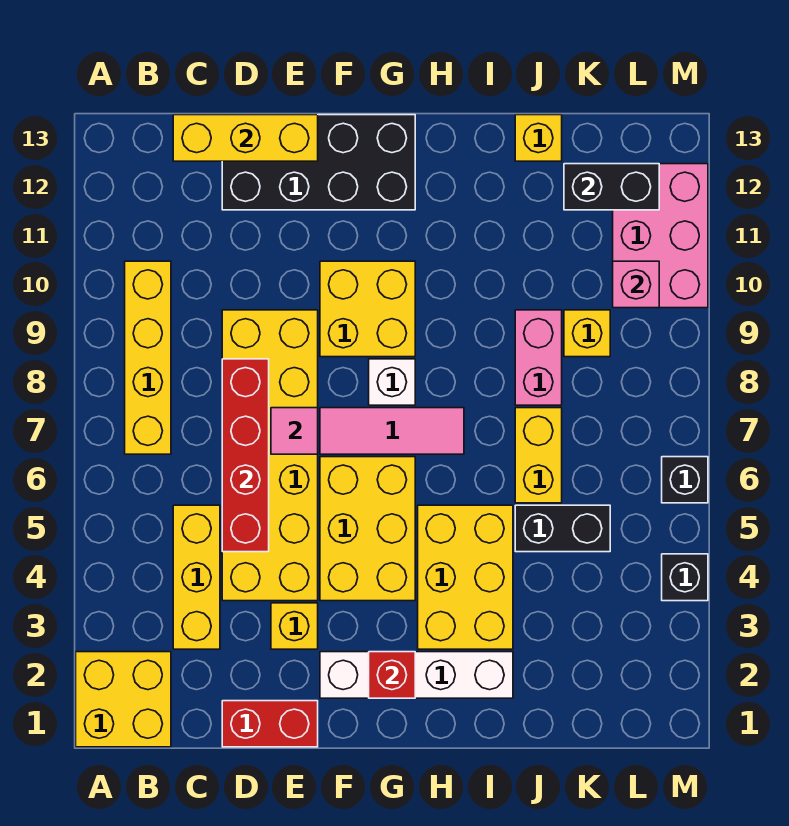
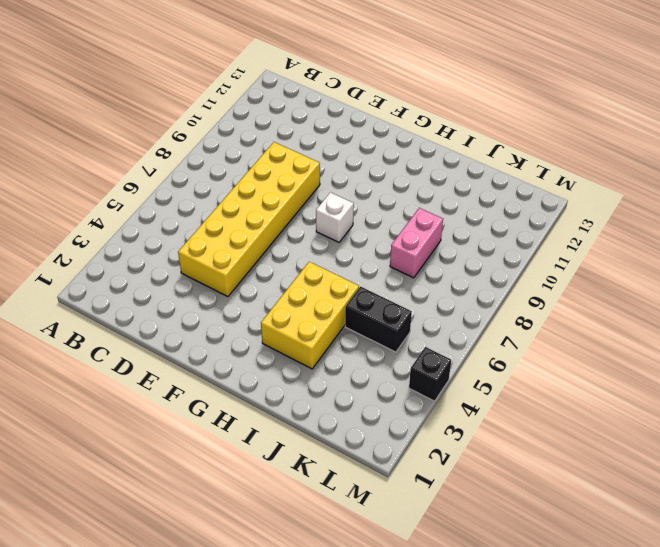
none -> yellow brick A1:B2 level 1
none -> yellow brick B7:B10 level 1
none -> yellow brick C3:C5 level 1

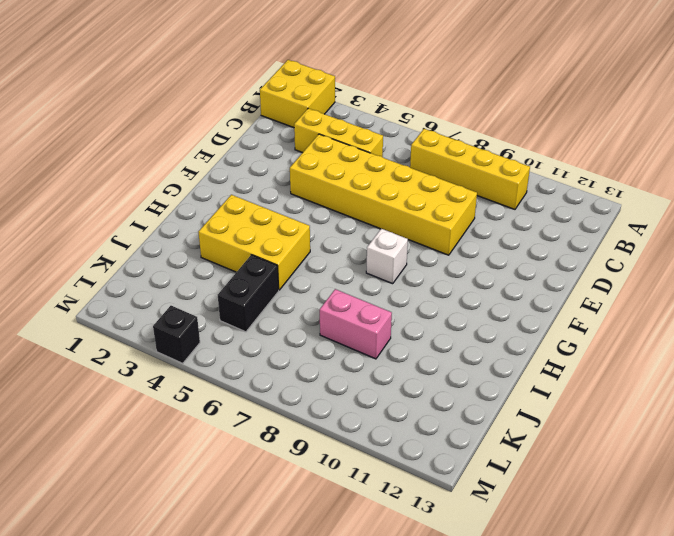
none -> red brick D1:E1 level 1
none -> black brick D12:G13 level 1
none -> yellow brick E3 level 1

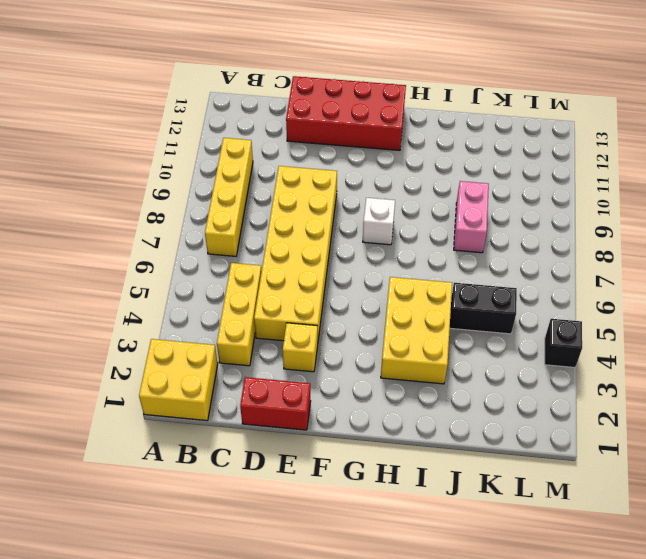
red brick D12:G13 level 1 -> black brick D12:G13 level 1
none -> white brick F2:I2 level 1
none -> yellow brick F4:G6 level 1
none -> pink tile F7:H7 level 1

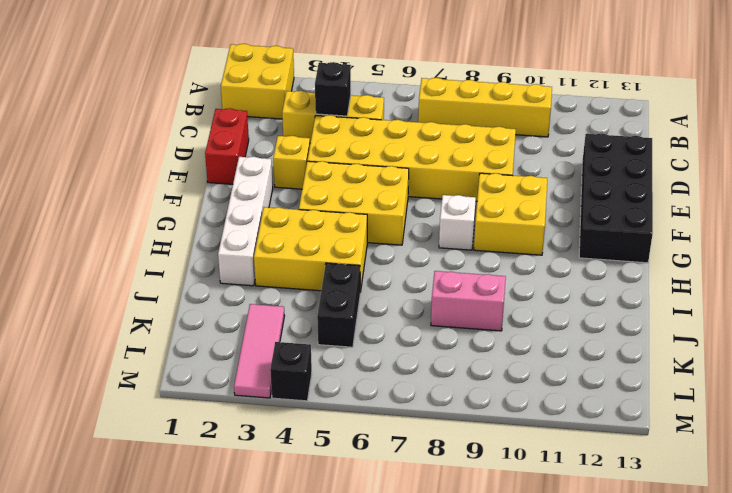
black brick C4 level 2 -> black brick M6 level 1
pink tile K3:M3 level 1 -> pink tile F7:H7 level 1
none -> yellow brick J6:J7 level 1
none -> yellow brick J13 level 1
none -> yellow brick K9 level 1

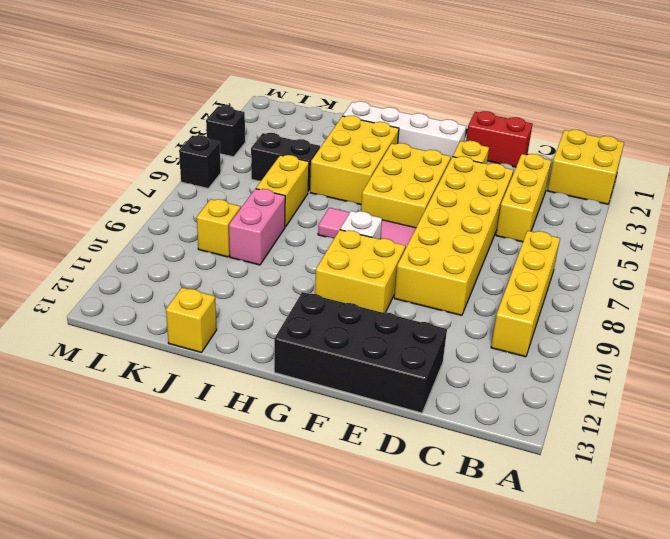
none -> pink brick L10:M12 level 1
none -> yellow brick C13:E13 level 2
none -> red brick D5:D8 level 2

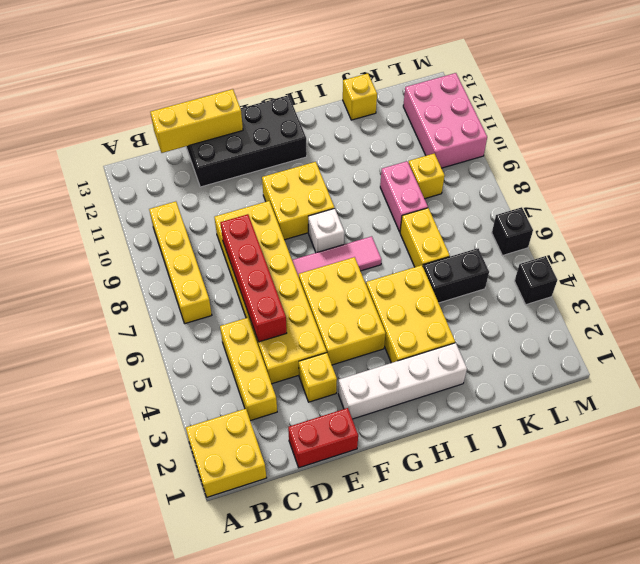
none -> pink tile E7 level 2
none -> red brick G2 level 2
none -> black brick K12:L12 level 2

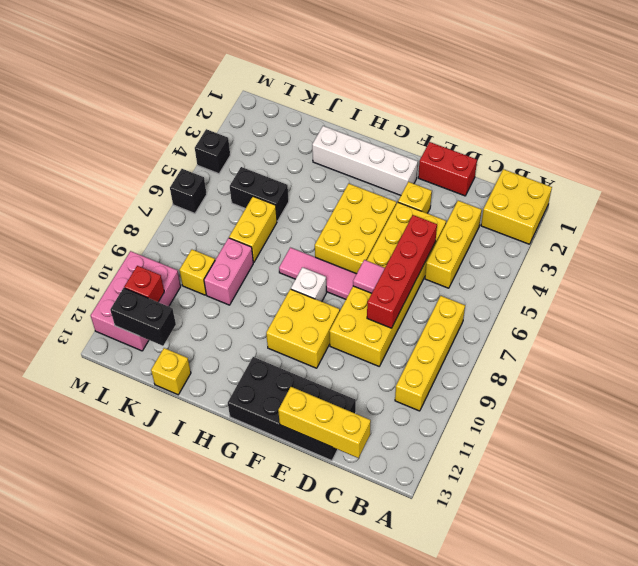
red brick L11 level 2 -> red brick G2 level 2
none -> yellow brick H3:I5 level 1
none -> pink brick L10 level 2

